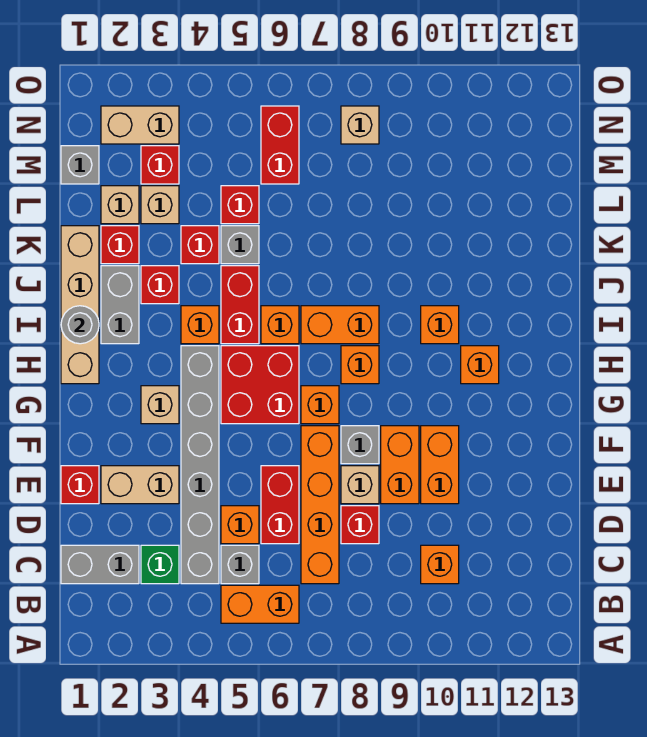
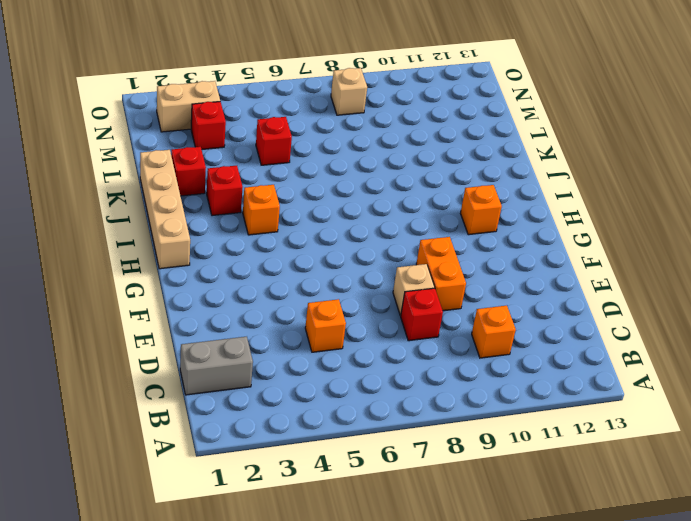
none -> orange brick B5:B6 level 1
none -> green brick C3 level 1
none -> grey brick C4:H4 level 1
none -> grey brick C5 level 1

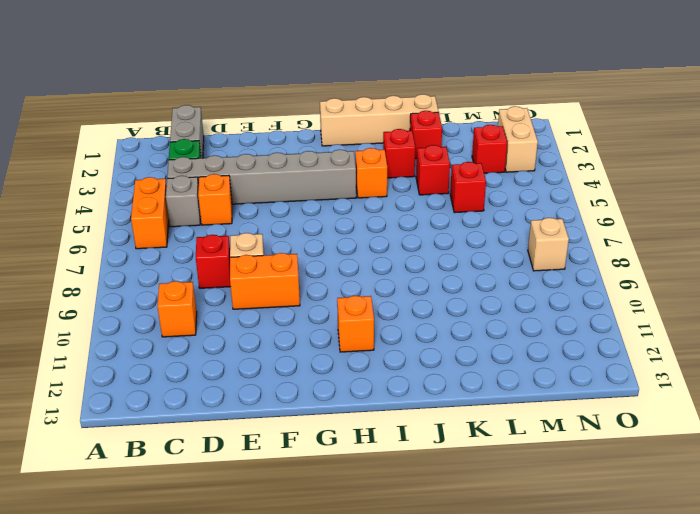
none -> orange brick C7:F7 level 1
none -> red brick D6:E6 level 1
none -> red brick E1 level 1
none -> tan brick E2:E3 level 1

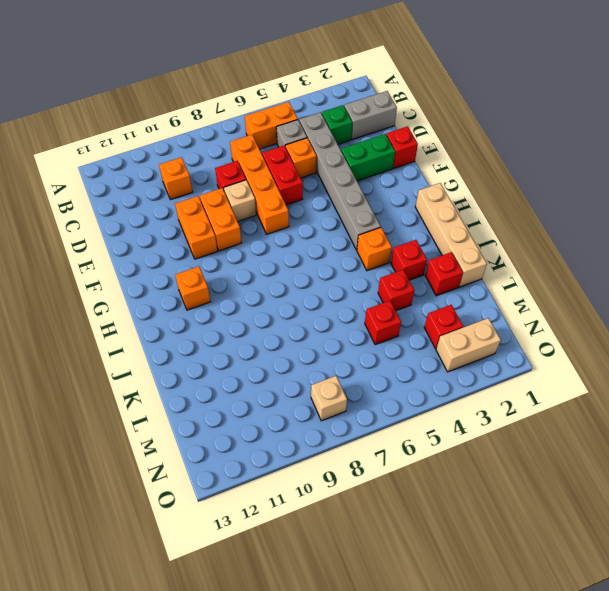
green brick E2:E3 level 1 -> tan brick E2:E3 level 1
none -> grey brick F8 level 1
none -> tan brick G3 level 1
none -> red brick G5:H6 level 1
none -> orange brick G7 level 1

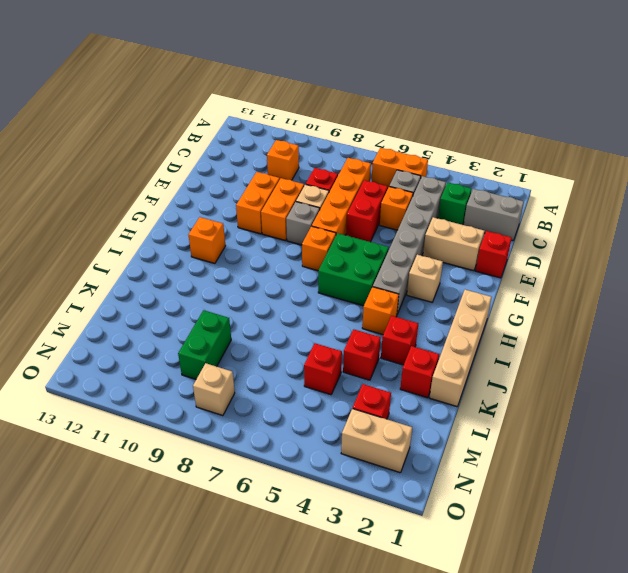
green brick G5:H6 level 1 -> red brick G5:H6 level 1
green brick L9:M9 level 1 -> none
none -> orange brick H8 level 1
none -> grey brick I2:J2 level 1
none -> red brick I5:J5 level 1
none -> orange brick I6 level 1

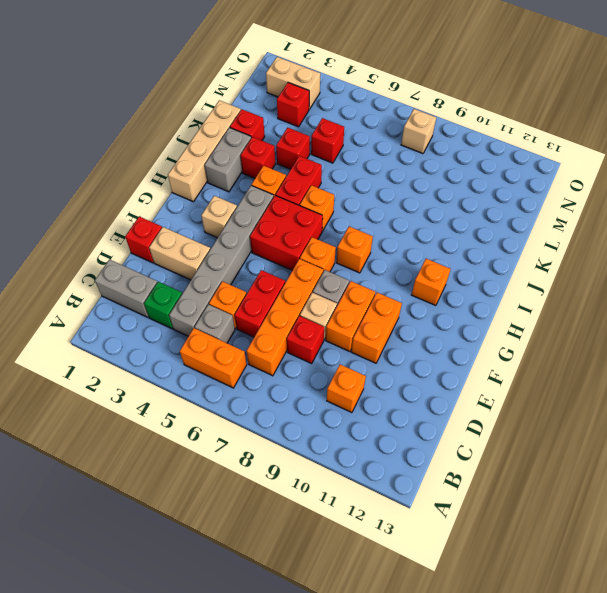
none -> orange brick I7:I8 level 1
none -> orange brick I10 level 1
none -> grey brick K5 level 1
none -> tan brick L2 level 1

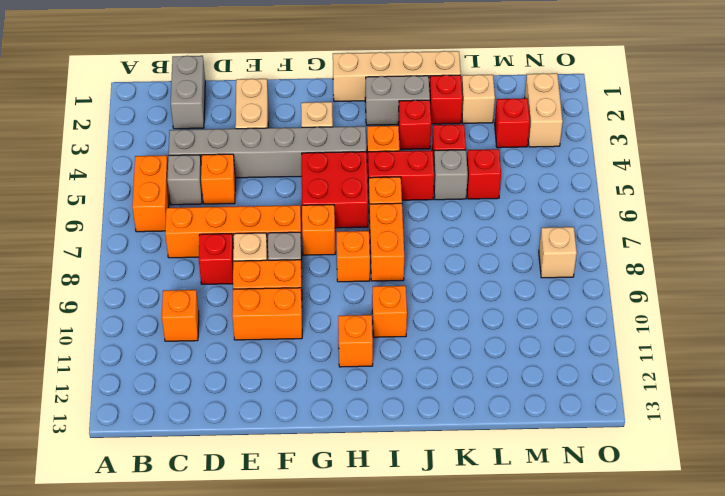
none -> green brick C3 level 1
none -> red brick D6:E6 level 1
none -> red brick E1 level 1
none -> tan brick L3 level 1

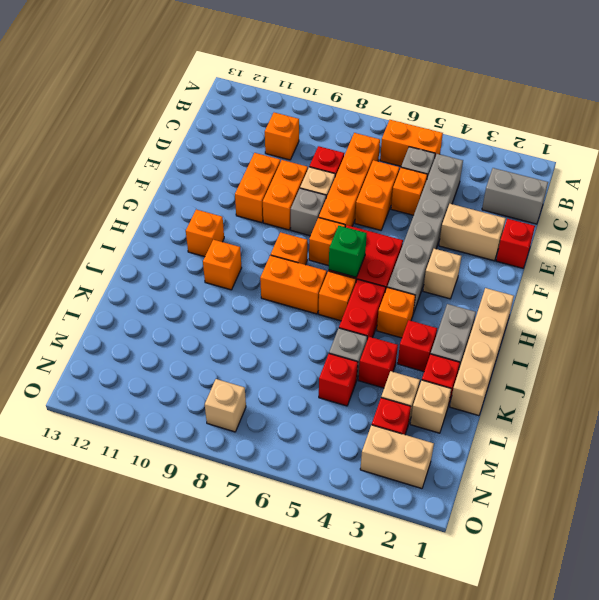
orange brick D6:E6 level 1 -> red brick D6:E6 level 1
green brick H6 level 2 -> green brick C3 level 1
none -> grey brick M1 level 1
none -> red brick M6:N6 level 1
none -> grey round brick I1 level 2

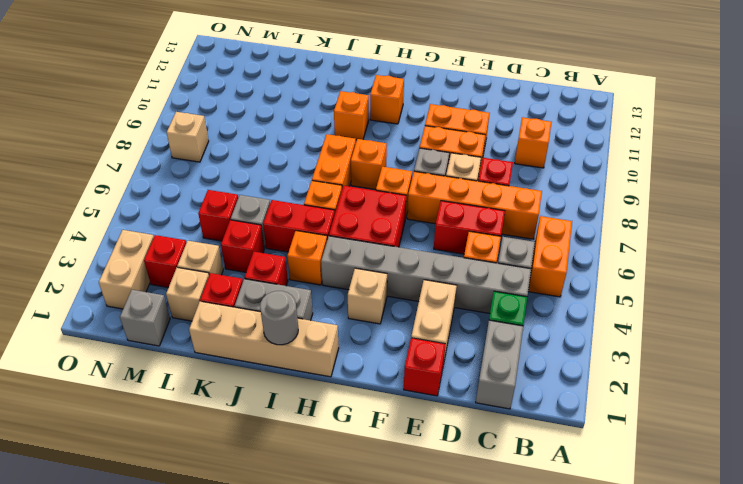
none -> red brick M6:N6 level 1

